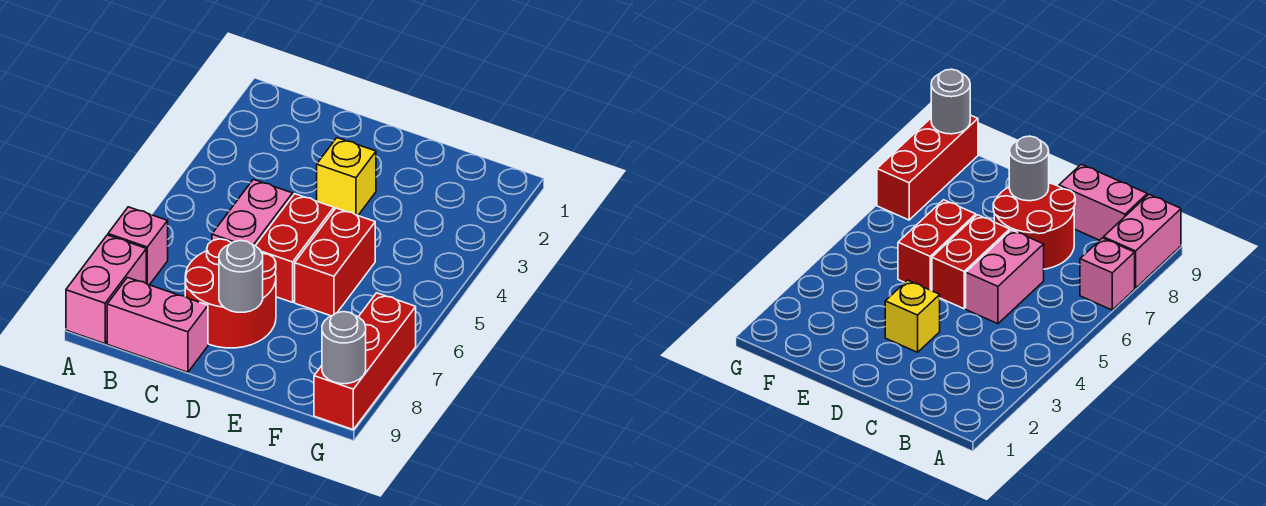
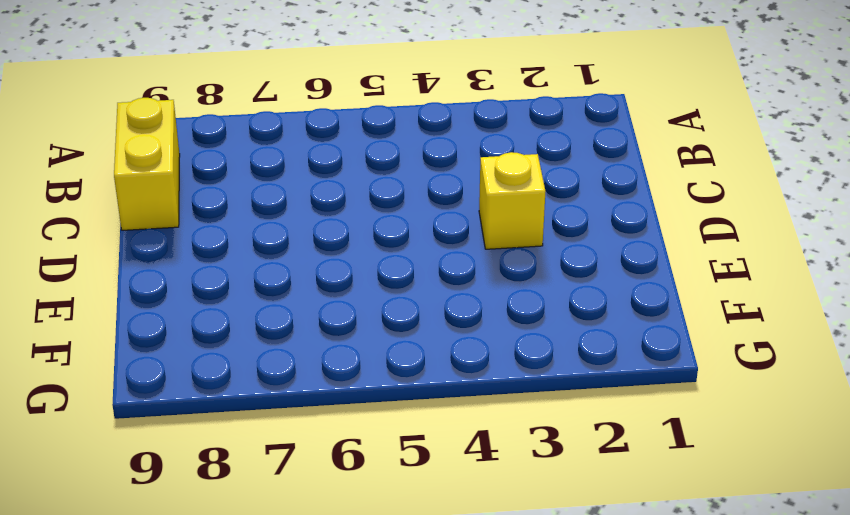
yellow brick B9:C9 level 1 -> pink brick B9:C9 level 1
none -> pink brick A7 level 1
none -> pink brick A8:A9 level 1

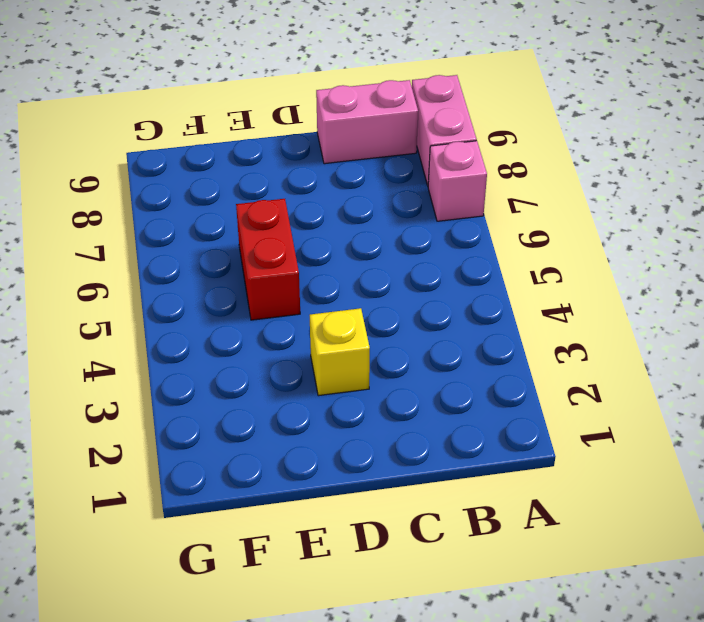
none -> pink brick C5:C6 level 1
none -> red round brick C7:D8 level 1

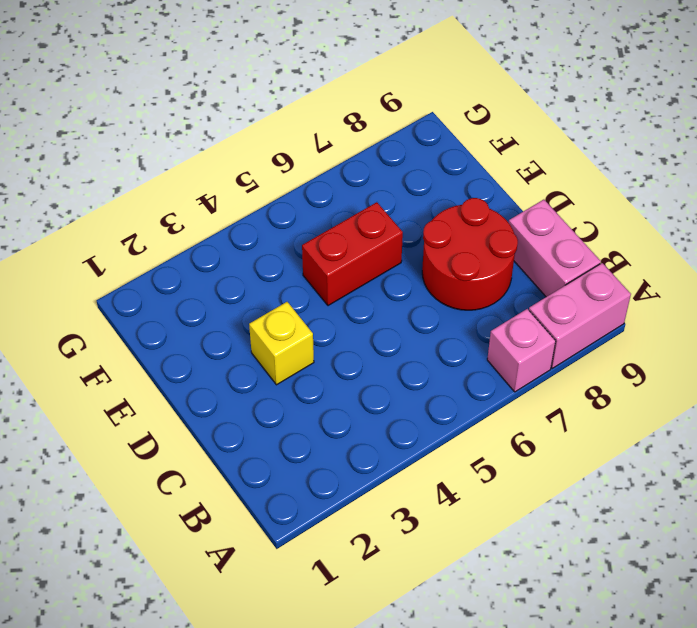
none -> pink brick C5:C6 level 1
none -> red brick D5:D6 level 1

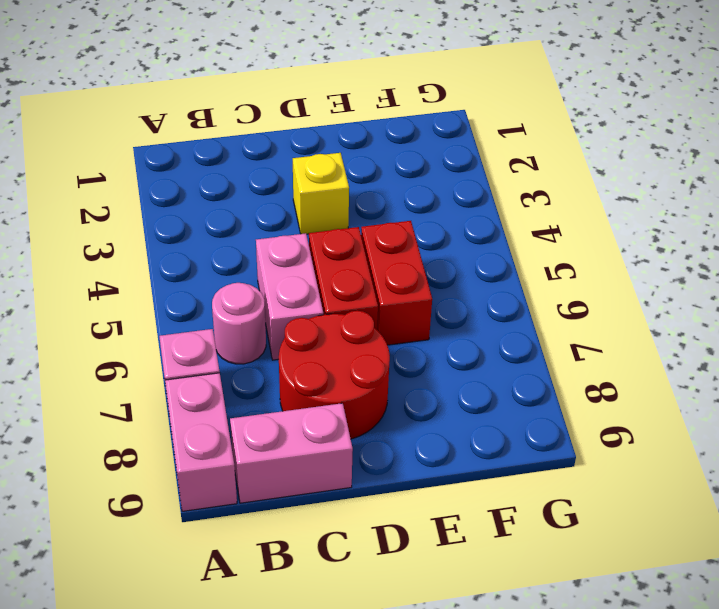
pink round brick B6 level 1 -> none
none -> red brick G7:G9 level 1
none -> grey round brick D8 level 2

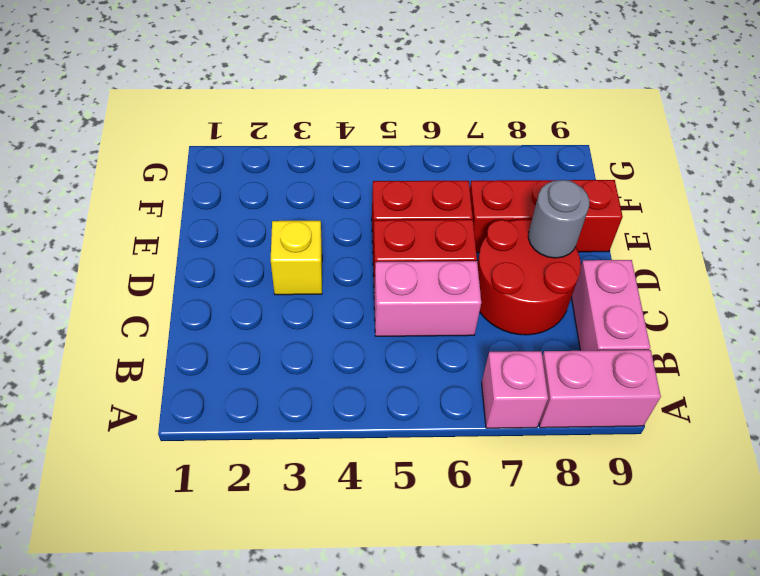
red brick E7:E9 level 1 -> red brick G7:G9 level 1
none -> grey round brick G9 level 2

